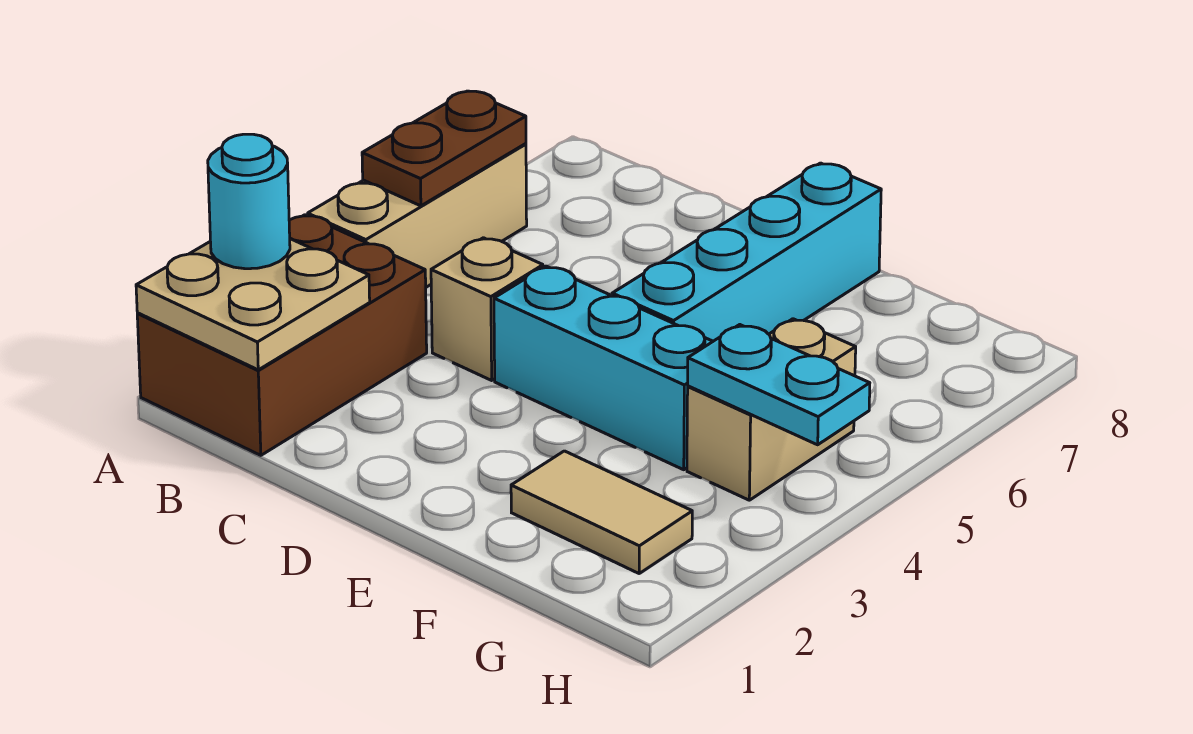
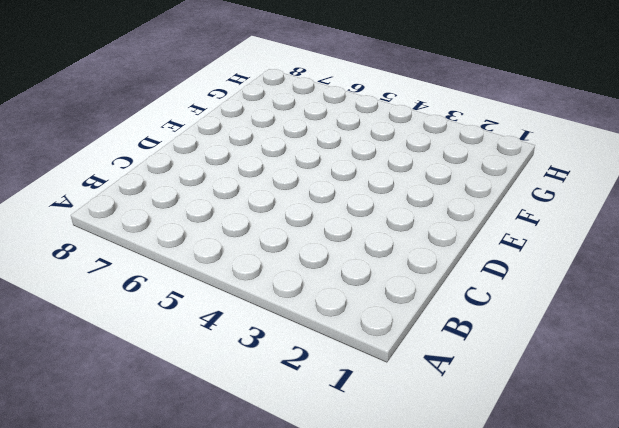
none -> brown brick A1:B3 level 1
none -> tan brick A4:A6 level 1

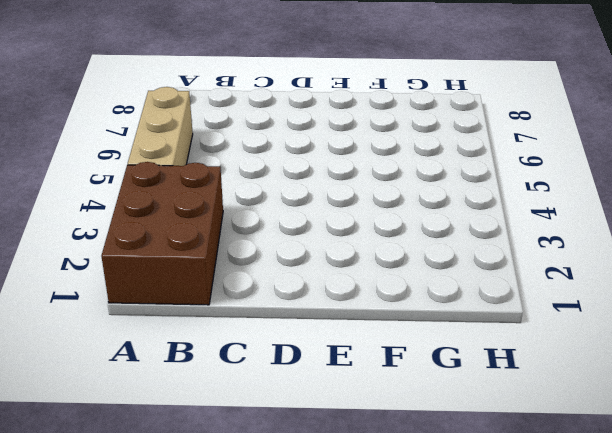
none -> tan brick C4 level 1
none -> cyan brick D4:F4 level 1

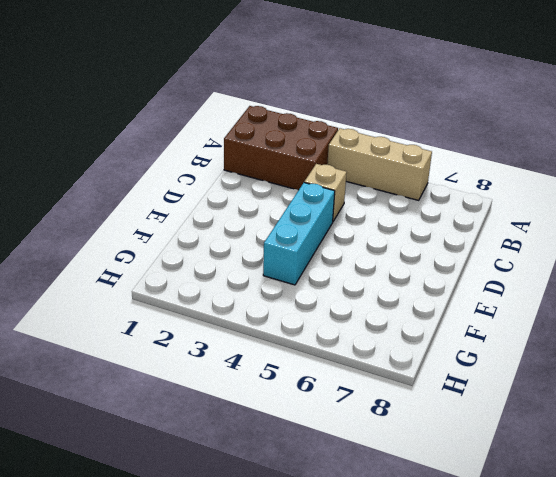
none -> cyan brick E5:E8 level 1
none -> tan tile F2:G2 level 1

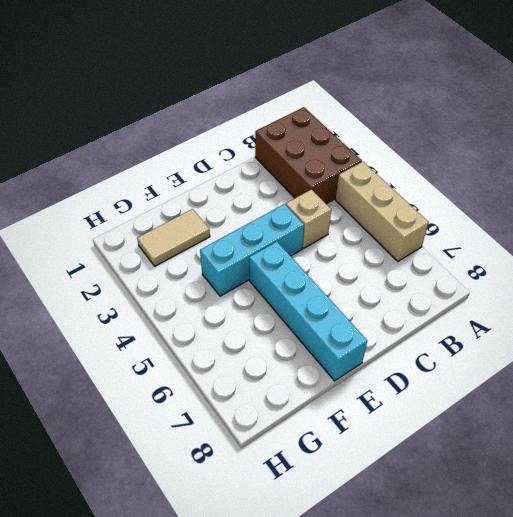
none -> tan brick G4:G5 level 1
none -> tan plate A1:B2 level 2

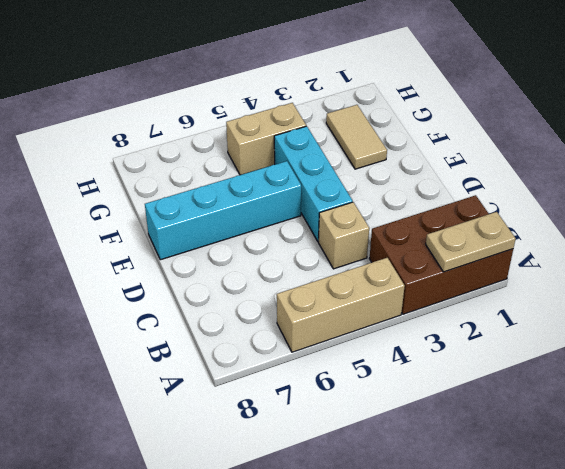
tan plate A1:A2 level 2 -> tan plate A1:B2 level 2
none -> brown plate A5:A6 level 2
none -> cyan plate G4:H4 level 2

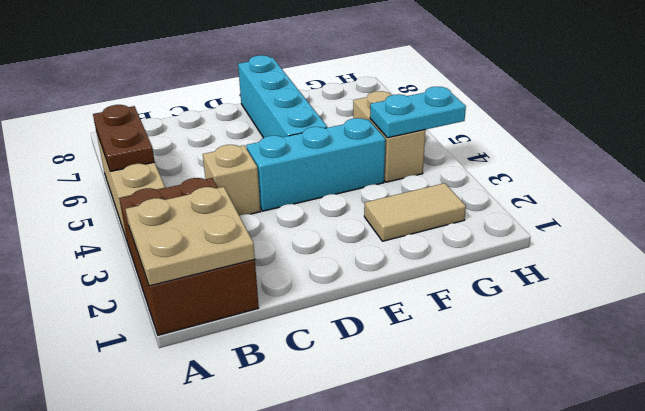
none -> cyan round brick A2 level 3

